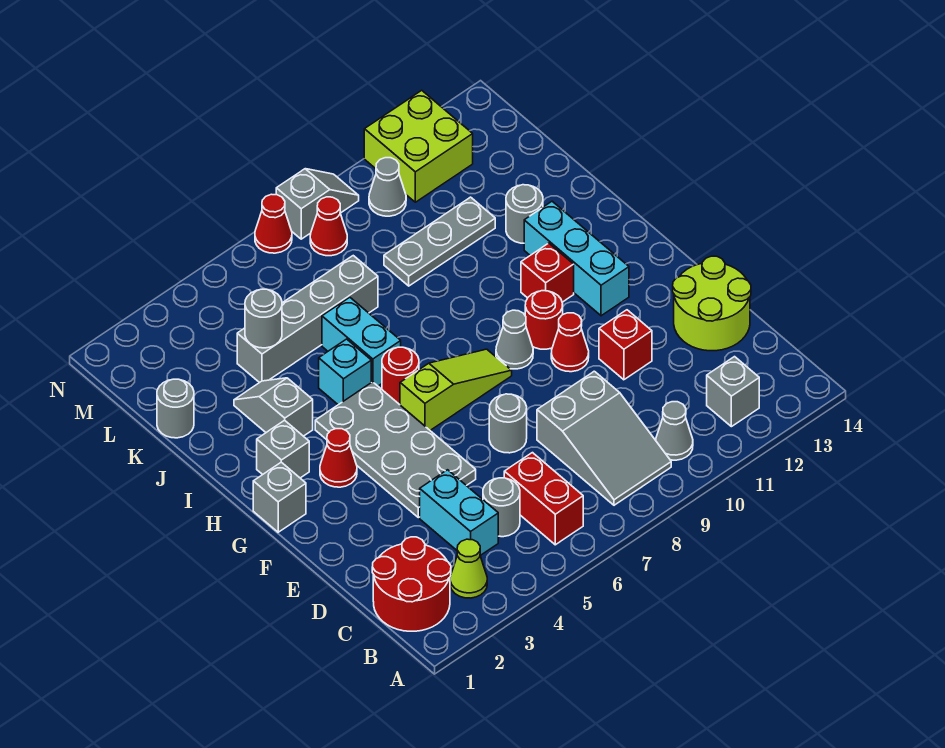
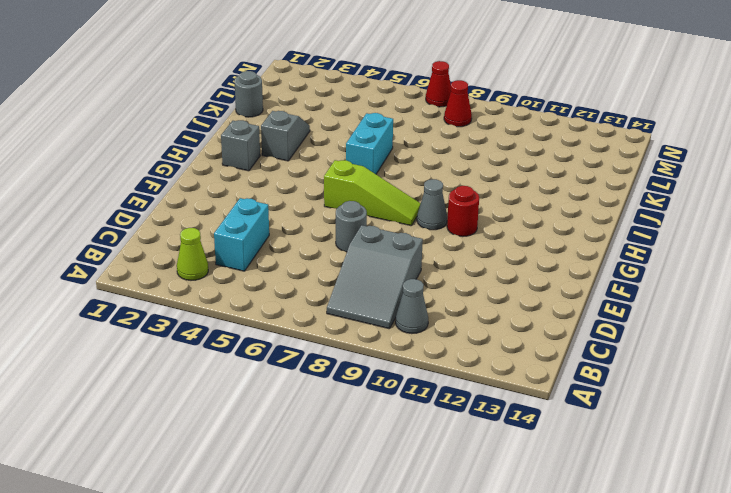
none -> red round brick B1:C2 level 1
none -> red brick B6:C6 level 1
none -> grey brick B12 level 1
none -> grey round brick C5 level 1

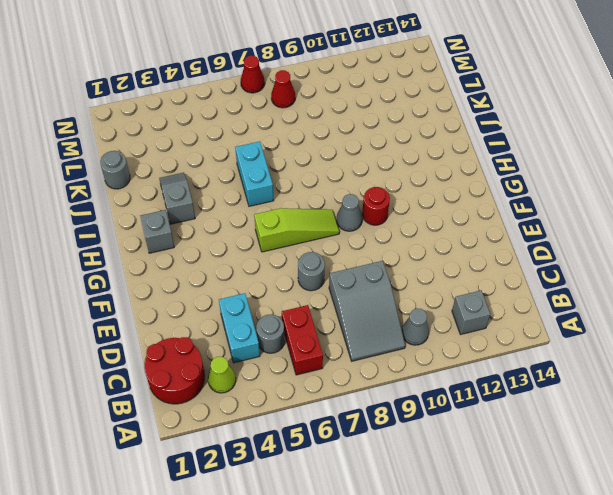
none -> lime round brick D13:E14 level 1
none -> grey plate E4:H5 level 1
none -> red brick E11 level 1
none -> red cone F10 level 1

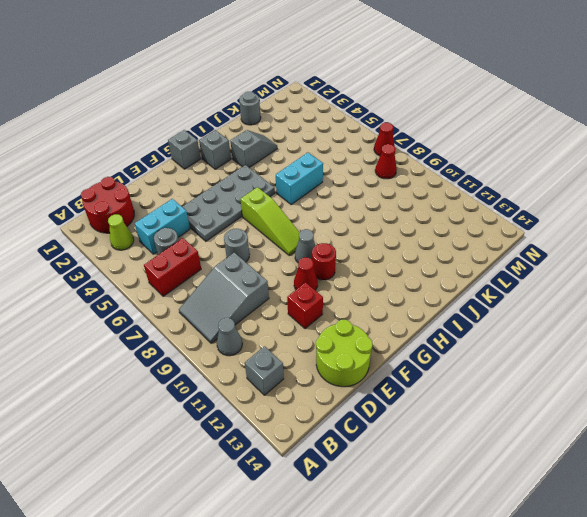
none -> red cone G3 level 1
none -> cyan brick G12:I12 level 1
none -> red round brick H6 level 1
none -> red brick H11 level 1

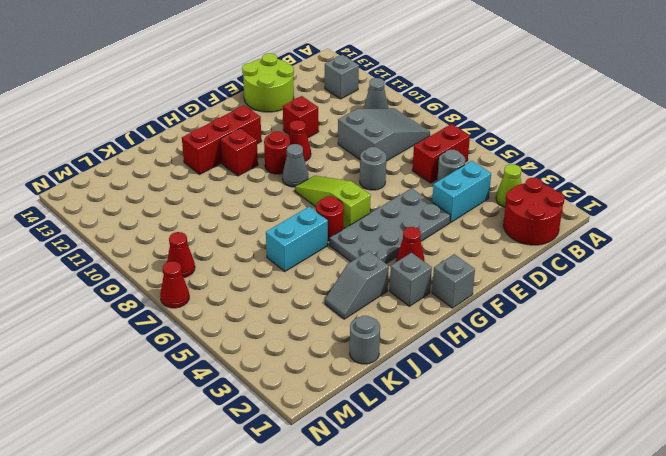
red brick G12:I12 level 1 -> cyan brick G12:I12 level 1
none -> cyan brick I5 level 1
none -> grey round brick J12 level 1
none -> grey brick K4:K7 level 1
none -> grey plate K9:K11 level 1

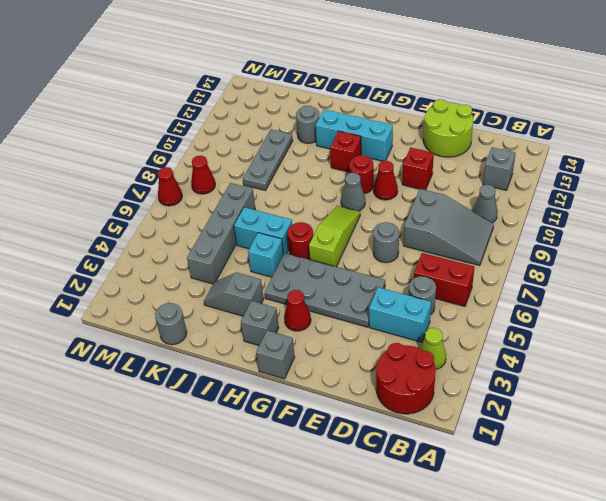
none -> grey cone M10 level 1
none -> lime brick M11:N12 level 1
none -> grey slope N8:N9 level 1 top 8
none -> grey round brick K4 level 2

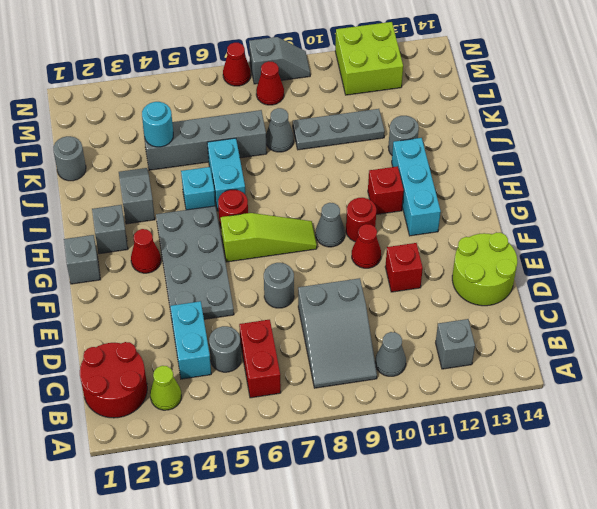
cyan round brick K4 level 2 -> grey round brick K4 level 2
grey cone K8 level 1 -> grey cone M10 level 1

